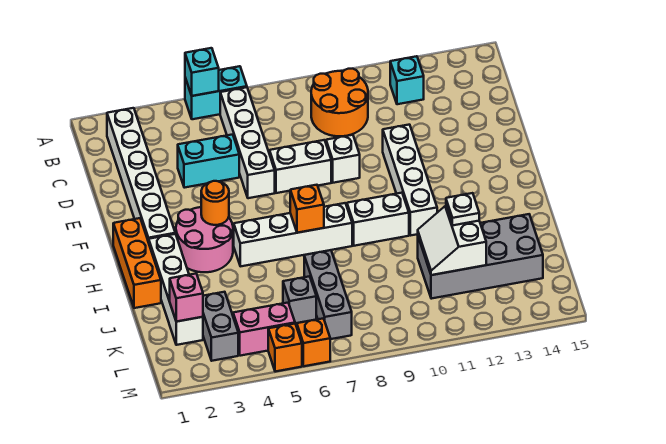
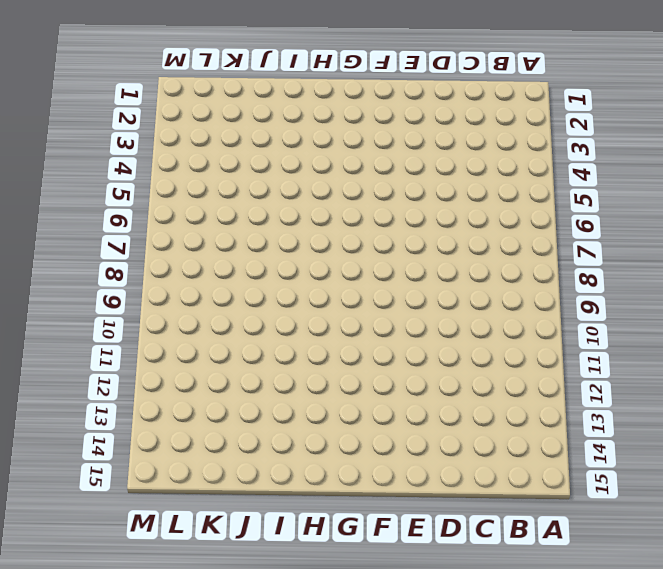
none -> cyan brick A5:A6 level 1
none -> white brick B2:G2 level 1
none -> white brick B6:E6 level 1

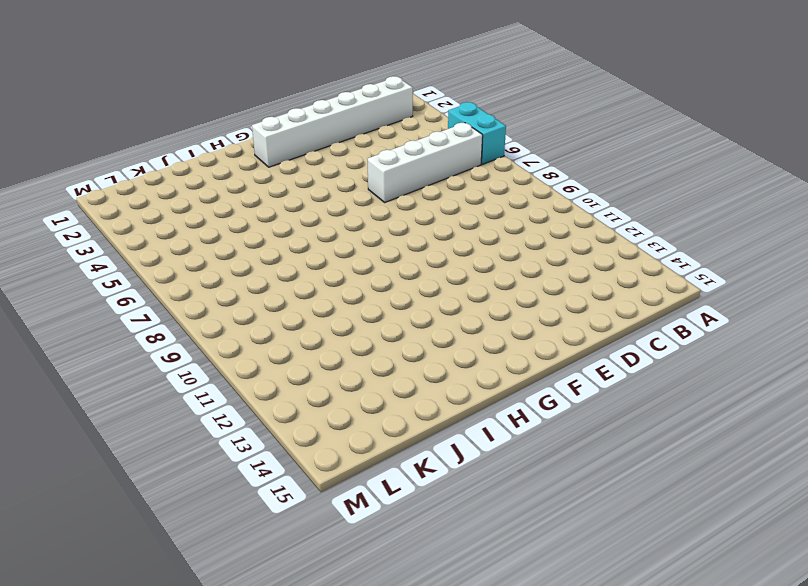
none -> orange round brick B9:C10 level 1
none -> cyan brick B12 level 1
none -> cyan brick D4:D5 level 1

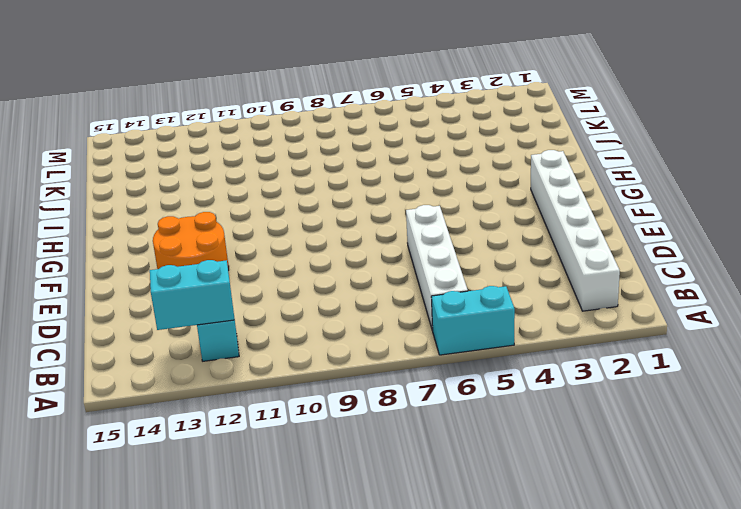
cyan brick B12:B13 level 2 -> cyan brick D4:D5 level 1
orange round brick E12:F13 level 1 -> orange round brick B9:C10 level 1
none -> white brick E7:E8 level 1
none -> white brick E9 level 1
none -> white brick E11:H11 level 1

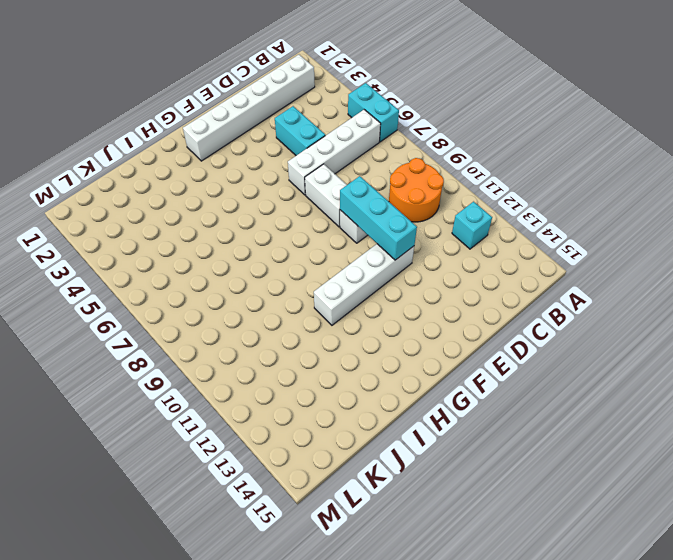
cyan brick E9:E11 level 2 -> none
none -> orange brick G1:I1 level 1
none -> pink round brick G3:H4 level 1
none -> white brick H2:K2 level 1

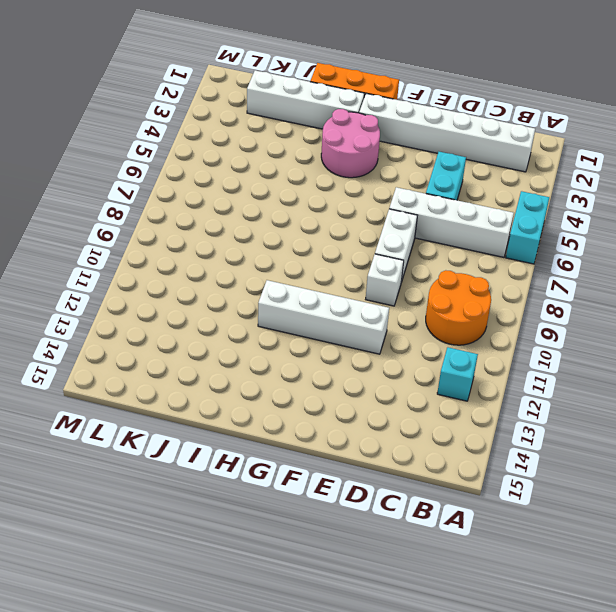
none -> white brick H5:H8 level 1
none -> white brick H9:H10 level 1
none -> grey brick J7:L7 level 1

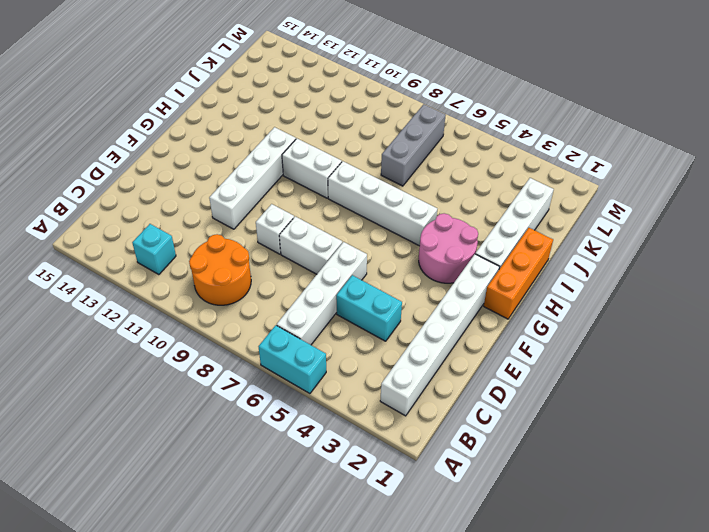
none -> grey brick J11:K14 level 1
none -> grey brick K3:L3 level 1
none -> grey brick K6 level 1

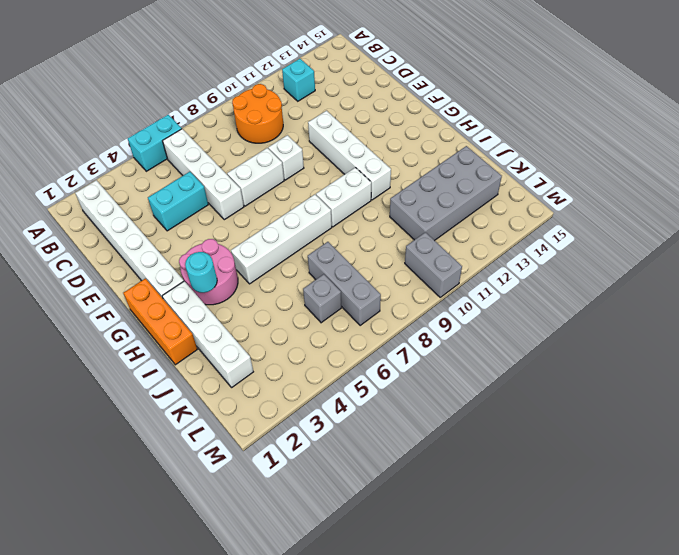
cyan round brick H3 level 2 -> none
grey brick L10:M10 level 1 -> grey brick K3:L3 level 1
none -> pink brick L4:L5 level 1
none -> orange brick M5 level 1
none -> orange brick M6 level 1

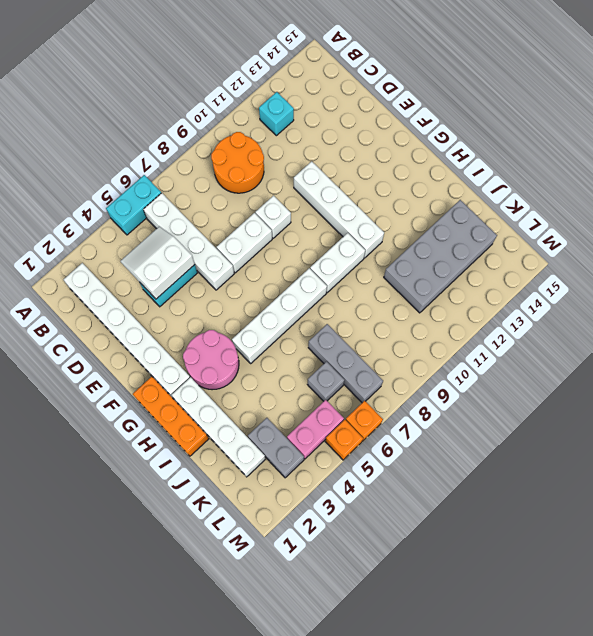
white slope C4:D5 level 2 top D -> white slope J11:K12 level 2 top 12
none -> cyan brick A5 level 2
none -> orange round brick G4 level 2
none -> orange brick H7 level 2

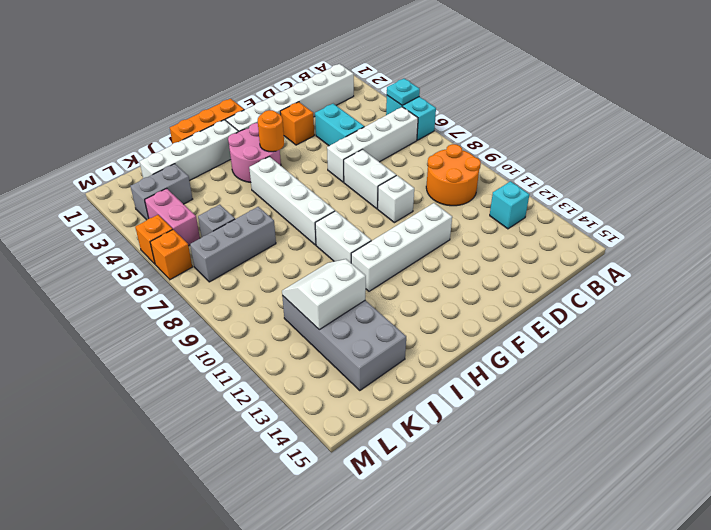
cyan plate A5 level 2 -> cyan brick A5 level 2
orange brick E3 level 1 -> orange brick H7 level 2
none -> pink brick K2 level 2
none -> white plate J12 level 3

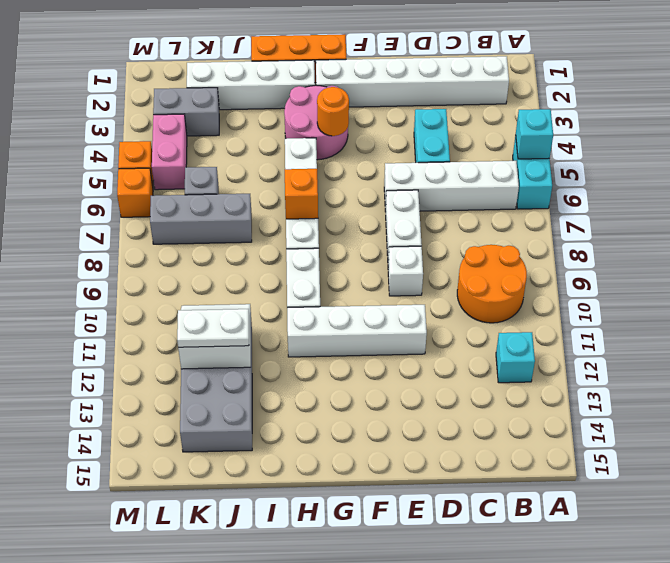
white plate J12:K12 level 3 -> white plate J12 level 3
none -> pink brick K2 level 2

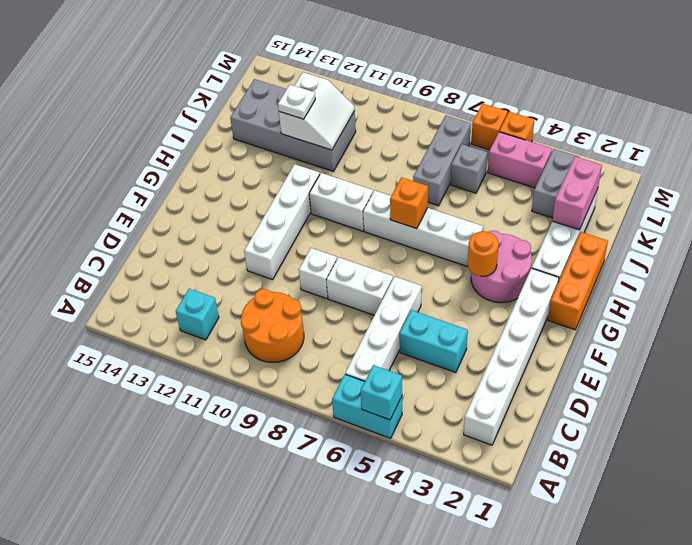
pink brick J2:K2 level 2 -> pink brick K2 level 2

